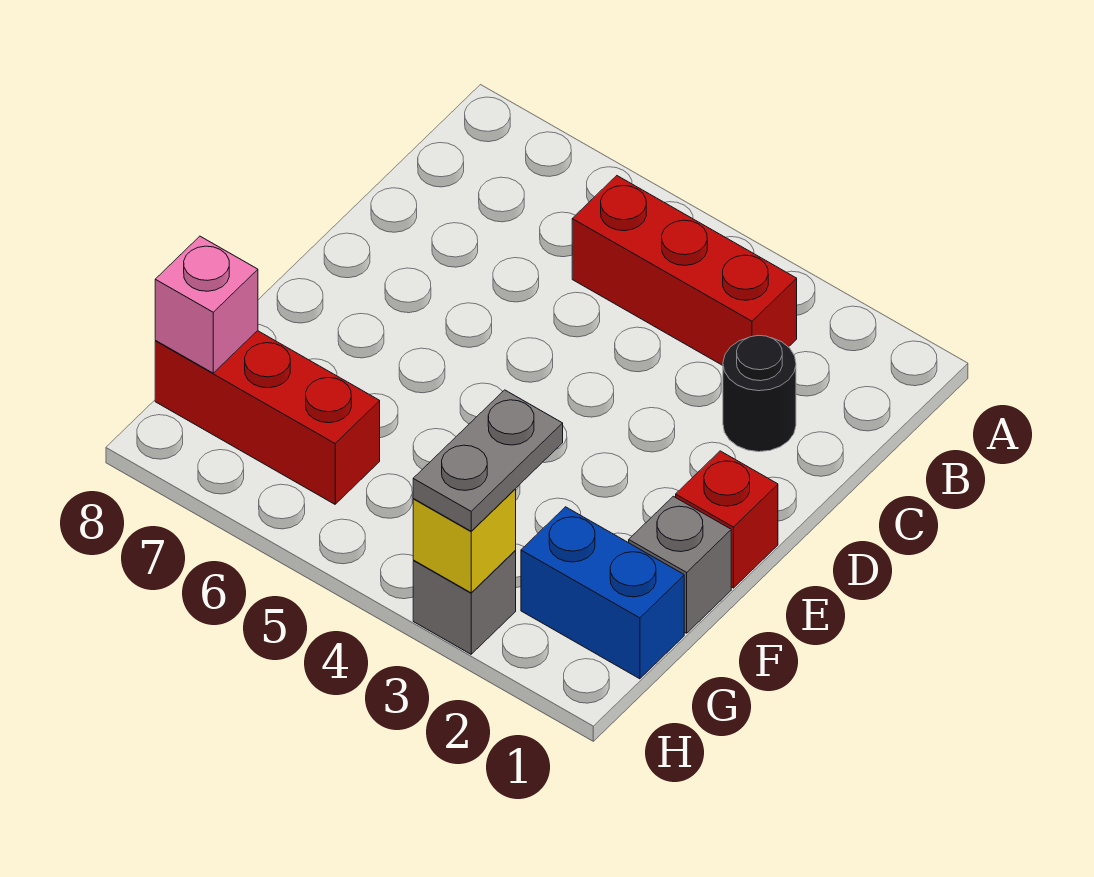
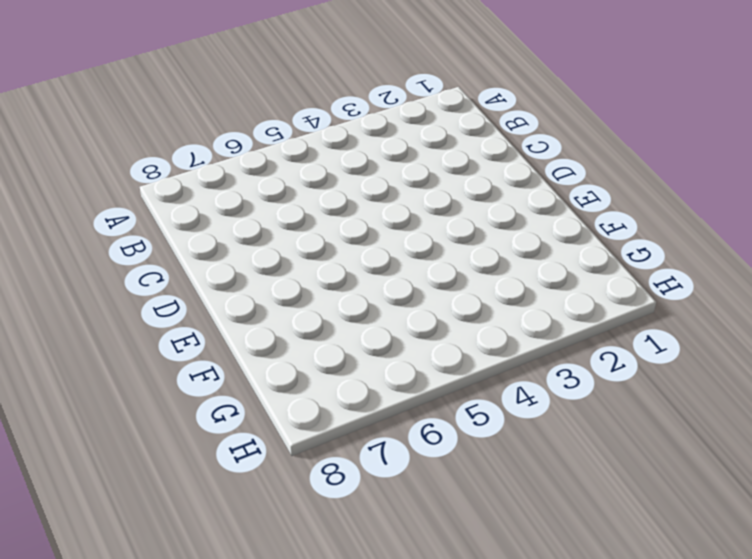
none -> red brick B3:B5 level 1
none -> black round brick C2 level 1

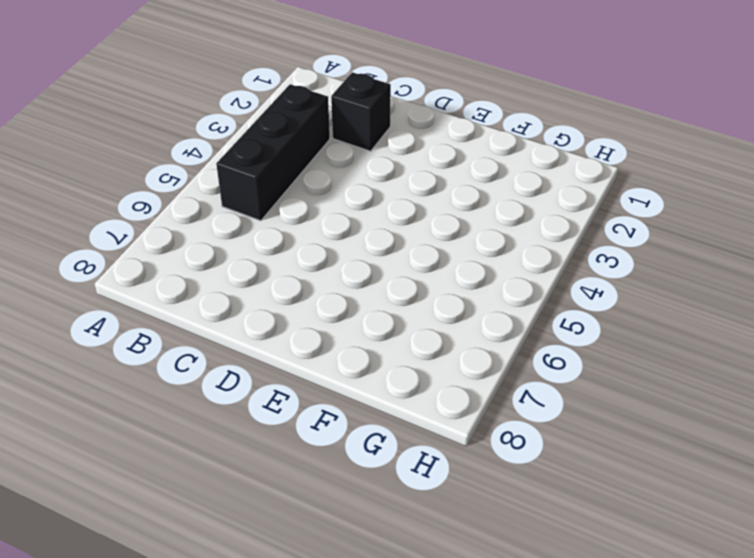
black brick B3:B5 level 1 -> red brick B3:B5 level 1
black brick C2 level 1 -> black round brick C2 level 1
none -> red brick E1 level 1
none -> grey brick F1 level 1

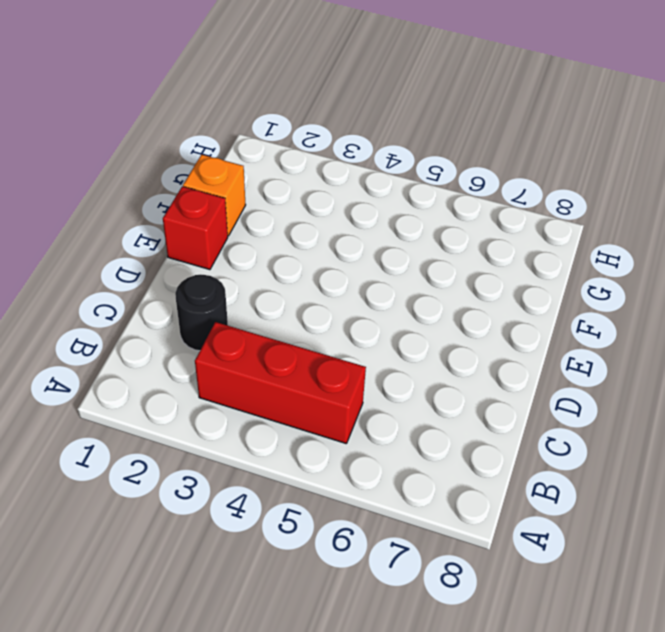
orange brick F1 level 1 -> grey brick F1 level 1
none -> blue brick G1:G2 level 1
none -> red brick G6:G8 level 1

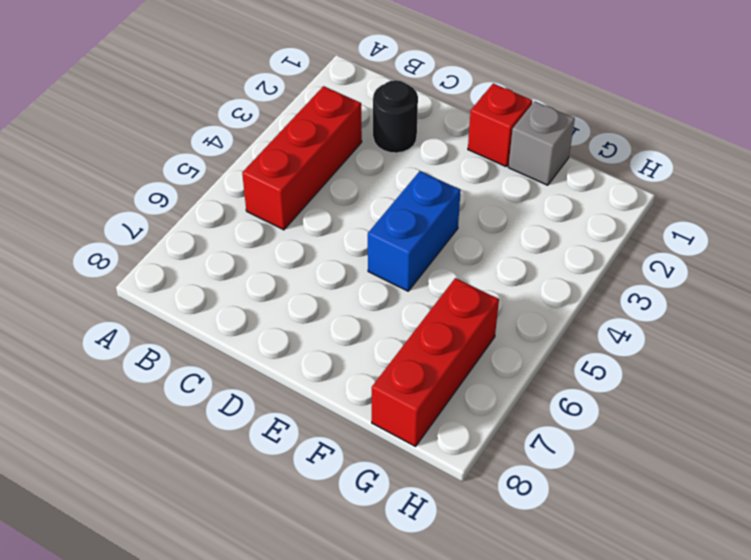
blue brick E4:E5 level 1 -> blue brick G1:G2 level 1
none -> grey brick H3 level 1
none -> pink brick G8 level 2

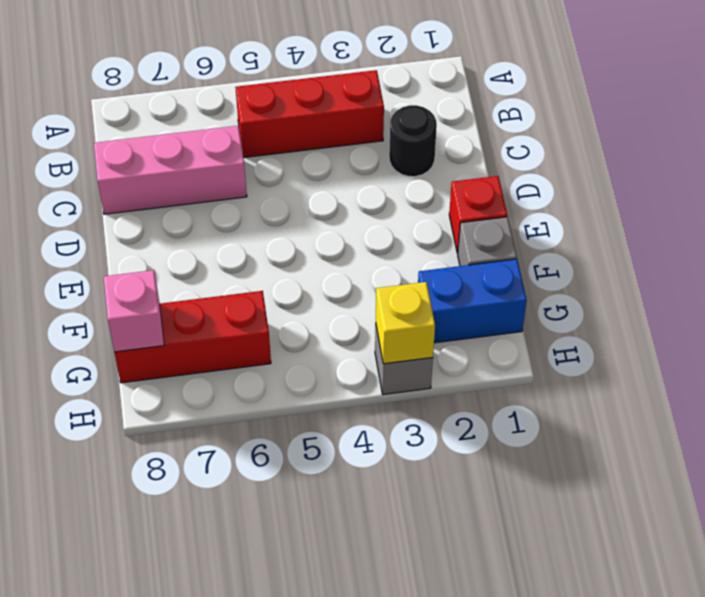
pink brick C6:C8 level 1 -> none
none -> grey plate G3:H3 level 3

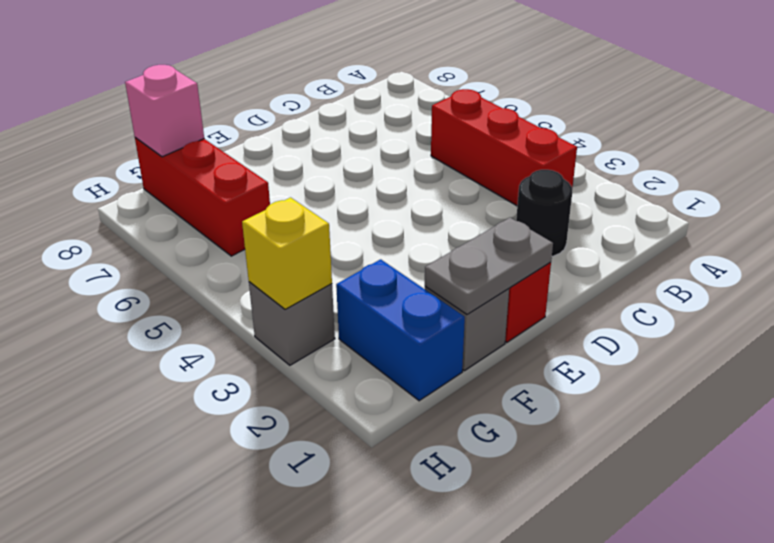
grey plate E1:F1 level 2 -> grey plate G3:H3 level 3

